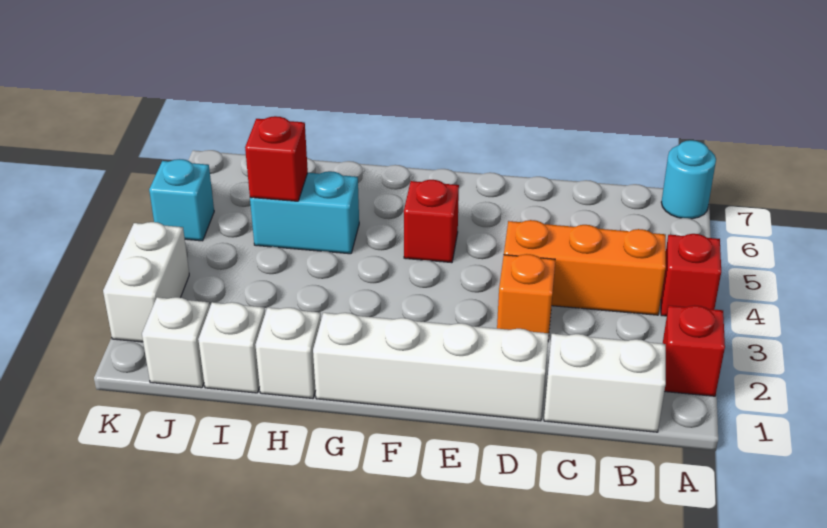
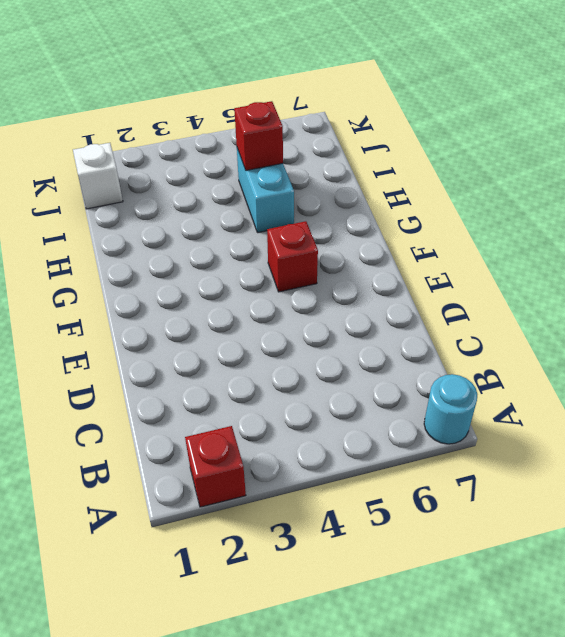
none -> red brick A4 level 1
none -> white brick B1:C1 level 1
none -> orange brick B4:D4 level 1

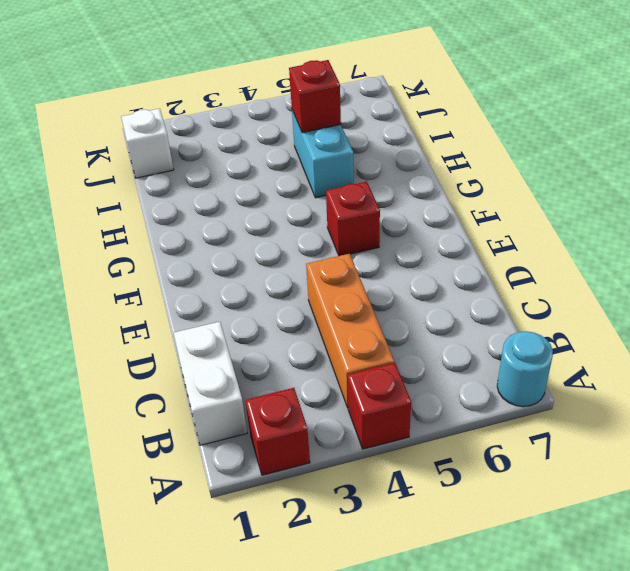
none -> white brick D1:G1 level 1
none -> orange brick D3 level 1
none -> white brick H1 level 1

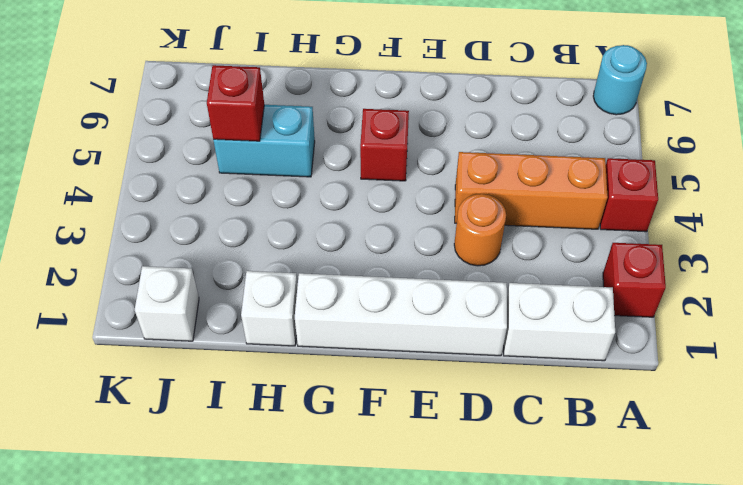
orange round brick D3 level 1 -> orange brick D3 level 1
none -> white brick I1 level 1
none -> white brick K2:K3 level 1
none -> cyan brick K5 level 1

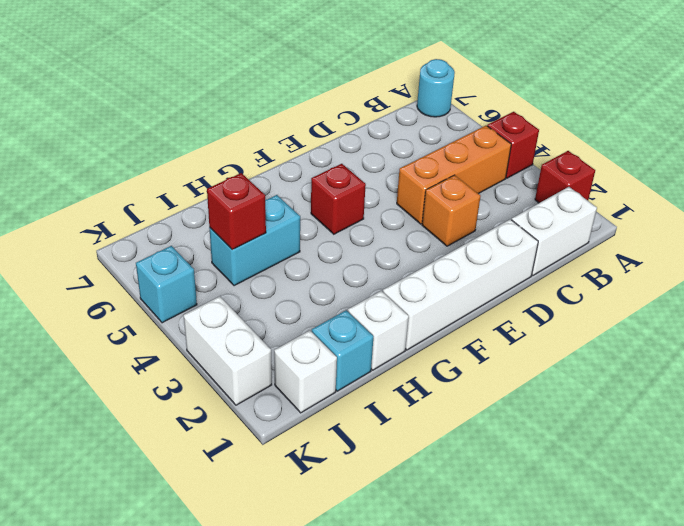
cyan brick I1 level 1 -> white brick I1 level 1

